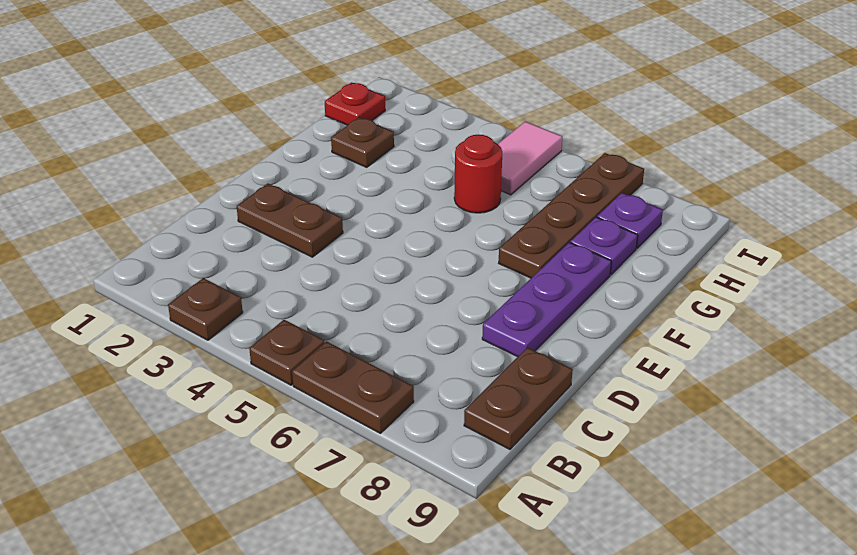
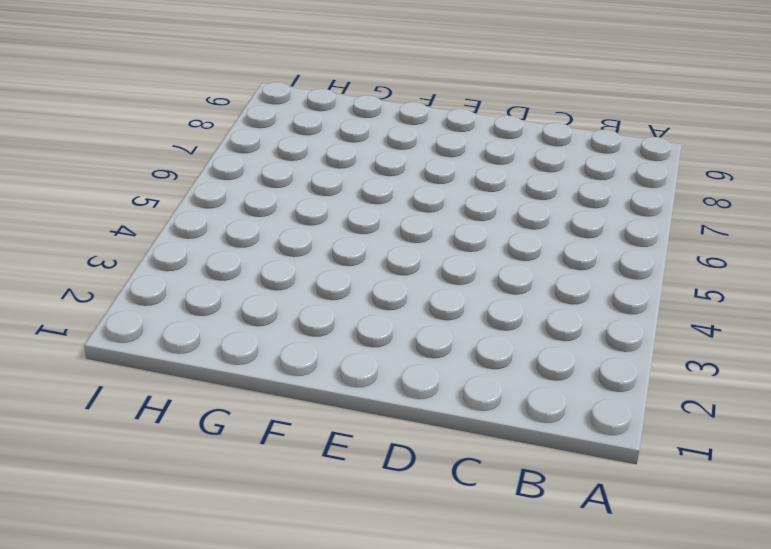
none -> brown plate A3 level 1
none -> brown plate A5 level 1
none -> brown plate A6:A7 level 1

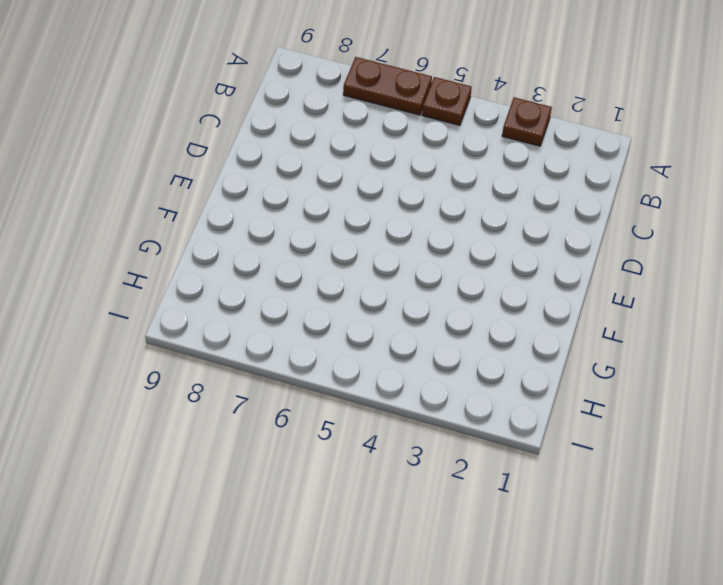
none -> brown plate B9:C9 level 1
none -> brown plate D2:D3 level 1
none -> purple plate D8:F8 level 1

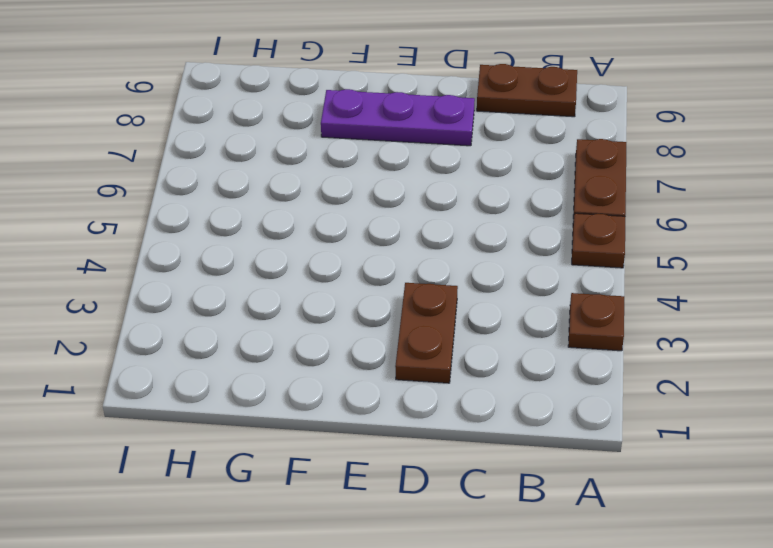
none -> brown plate F7:I7 level 1
none -> brown plate G2 level 1
none -> red round brick G5 level 1

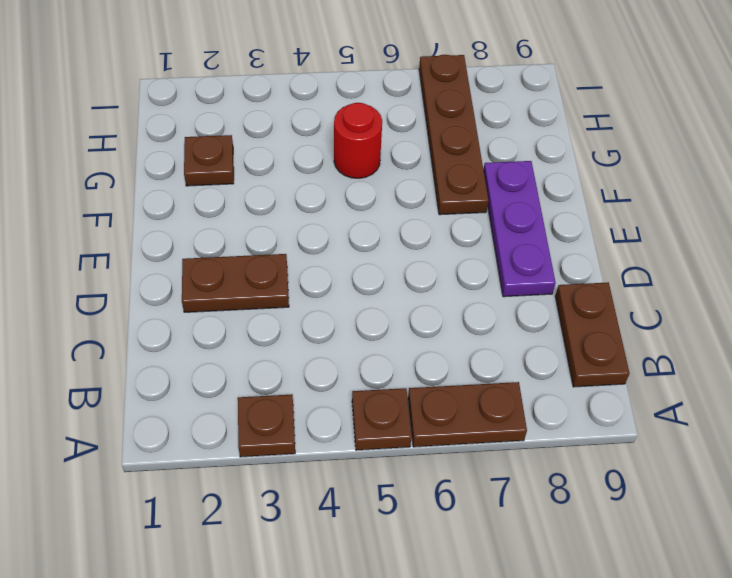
none -> purple plate G8 level 1
none -> red plate H1 level 1
none -> pink tile H5:I5 level 1

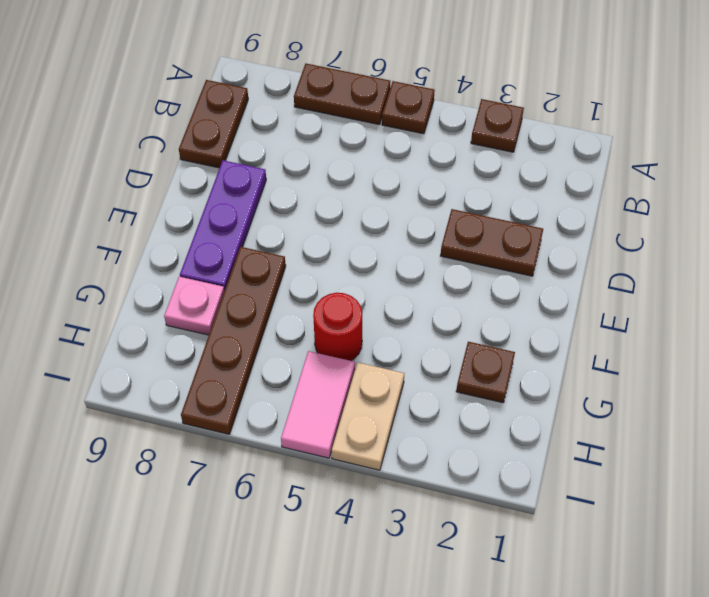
pink plate G8 level 1 -> purple plate G8 level 1
tan plate H4:I4 level 1 -> none
none -> red plate H1 level 1
none -> purple plate H8 level 1

